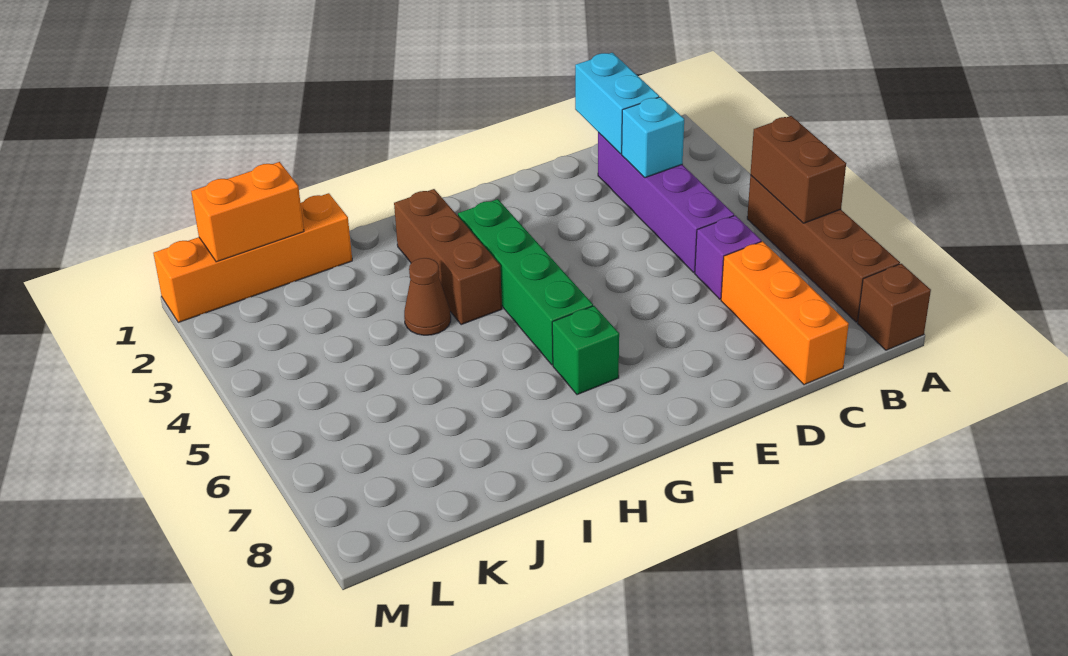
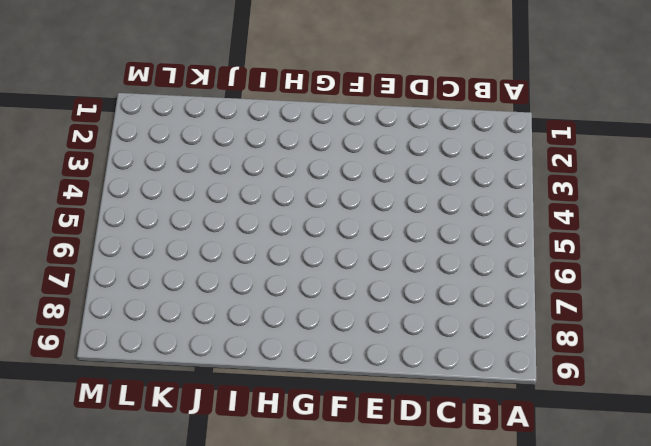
none -> brown brick A5:A8 level 1
none -> brown brick A9 level 1
none -> purple brick C2:C5 level 1

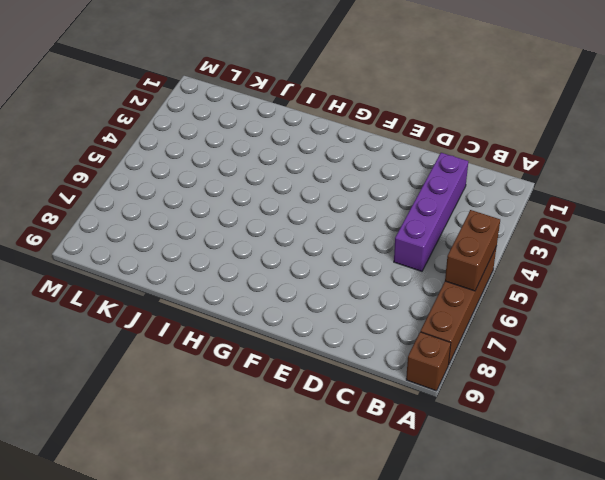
none -> purple brick C6 level 1
none -> orange brick C7:C9 level 1
none -> green brick G3:G6 level 1

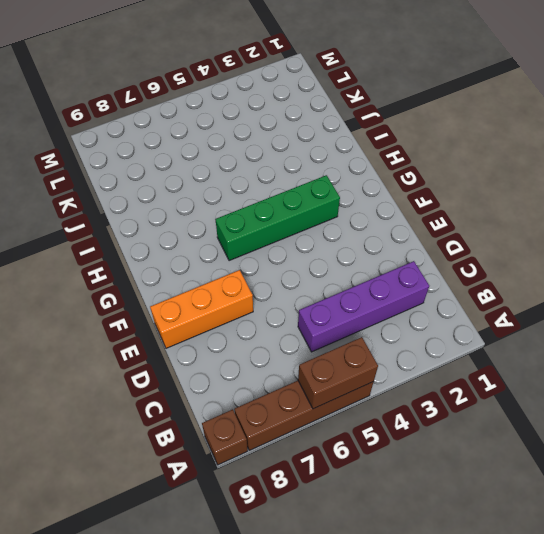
orange brick E7:E9 level 1 -> orange brick C7:C9 level 1
none -> purple brick C6 level 1
none -> green brick G7 level 1
none -> brown brick H2:H4 level 1

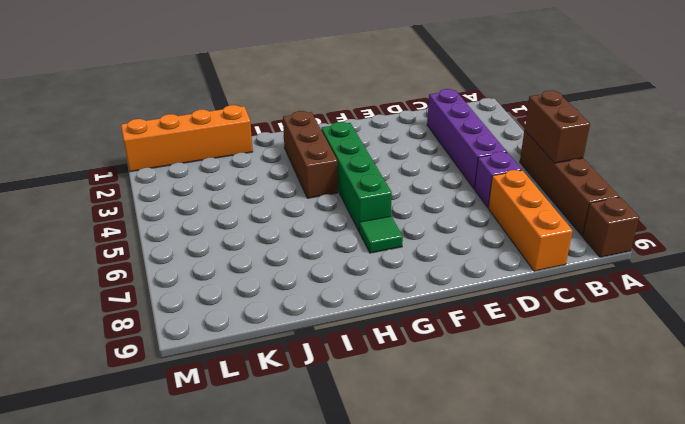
green tile G7 level 1 -> green brick G7 level 1
none -> brown cone I4 level 1
none -> cyan brick C1:C2 level 2
none -> cyan brick C3 level 2

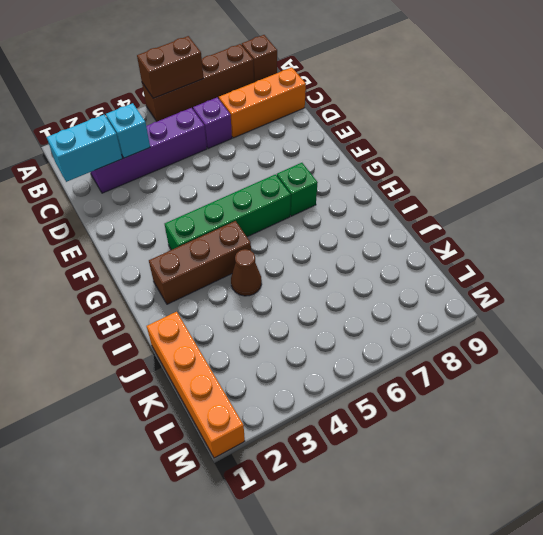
none -> orange brick K1:L1 level 2

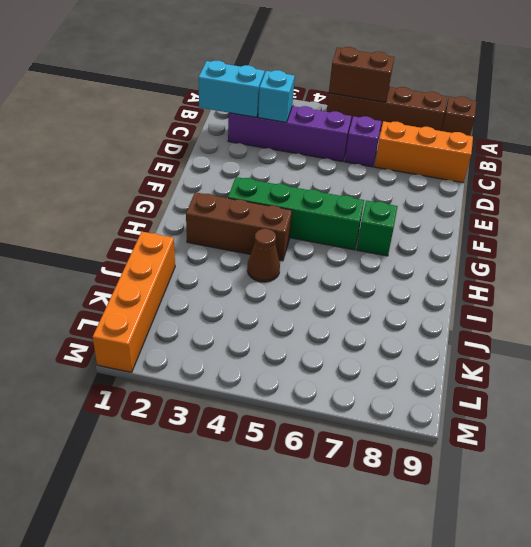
none -> orange brick K1:L1 level 2

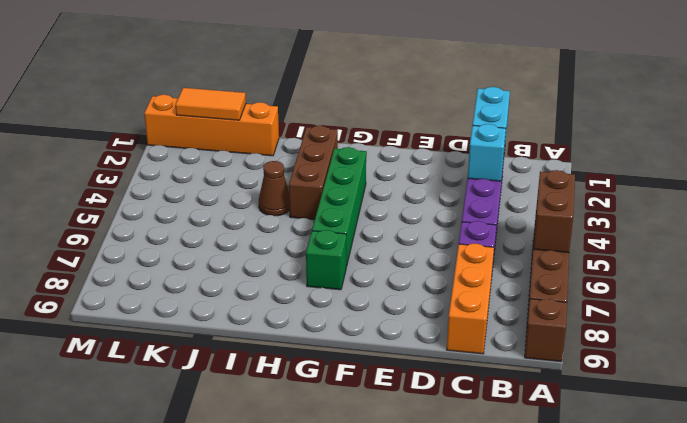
orange tile K1:L1 level 2 -> orange brick K1:L1 level 2

